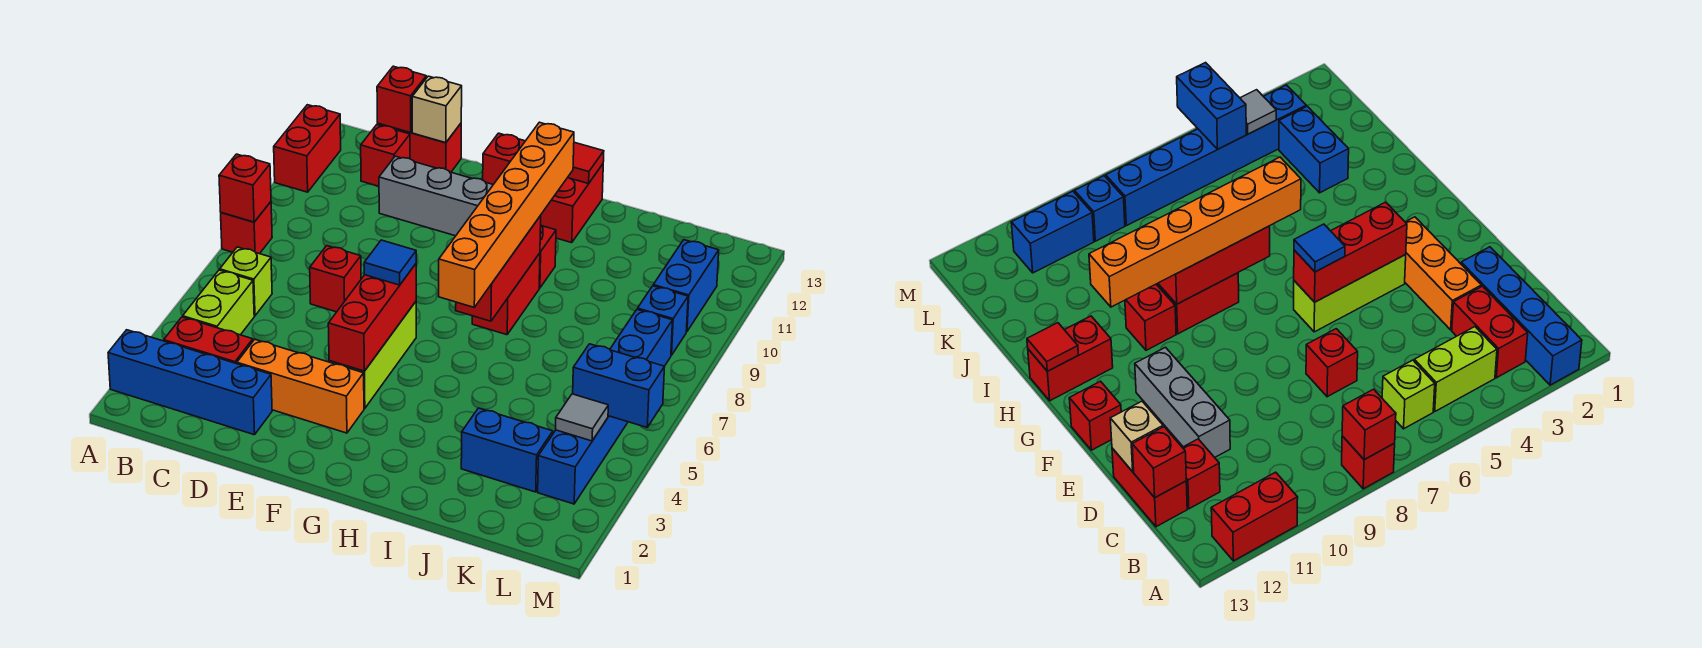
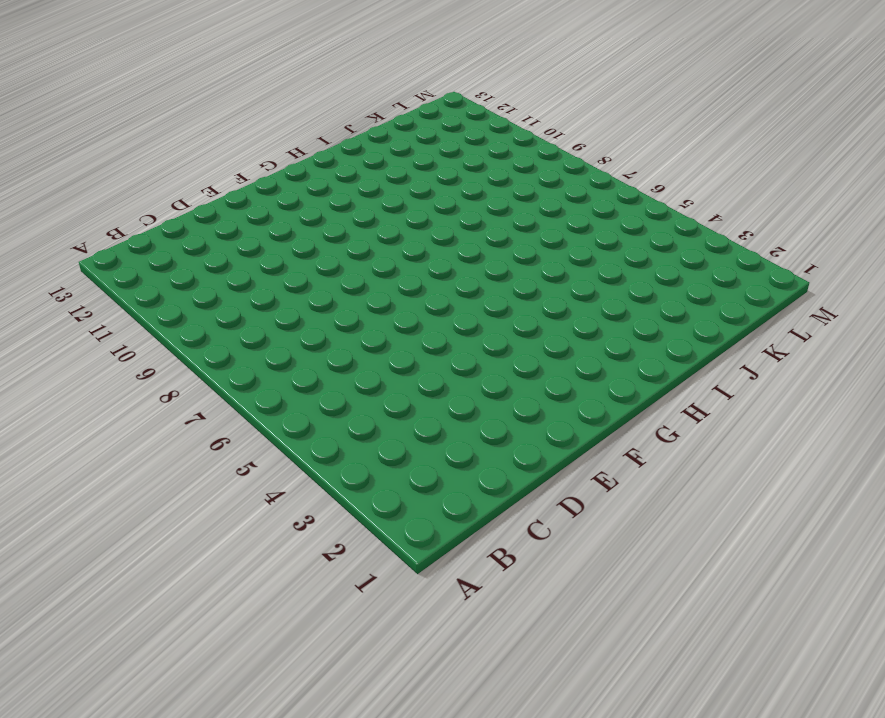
none -> blue brick A2:D2 level 1
none -> red brick A8 level 1
none -> red brick A11:A12 level 1
none -> red brick B3:C3 level 1

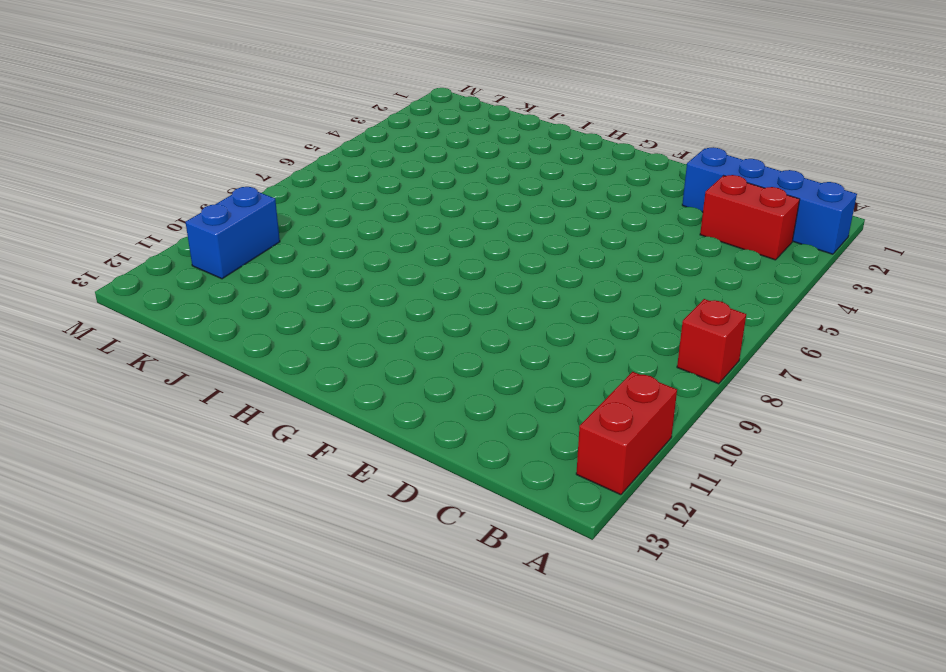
none -> lime brick B4:B5 level 1
none -> lime brick B6 level 1
none -> red brick C12 level 1
none -> red brick C13:D13 level 1

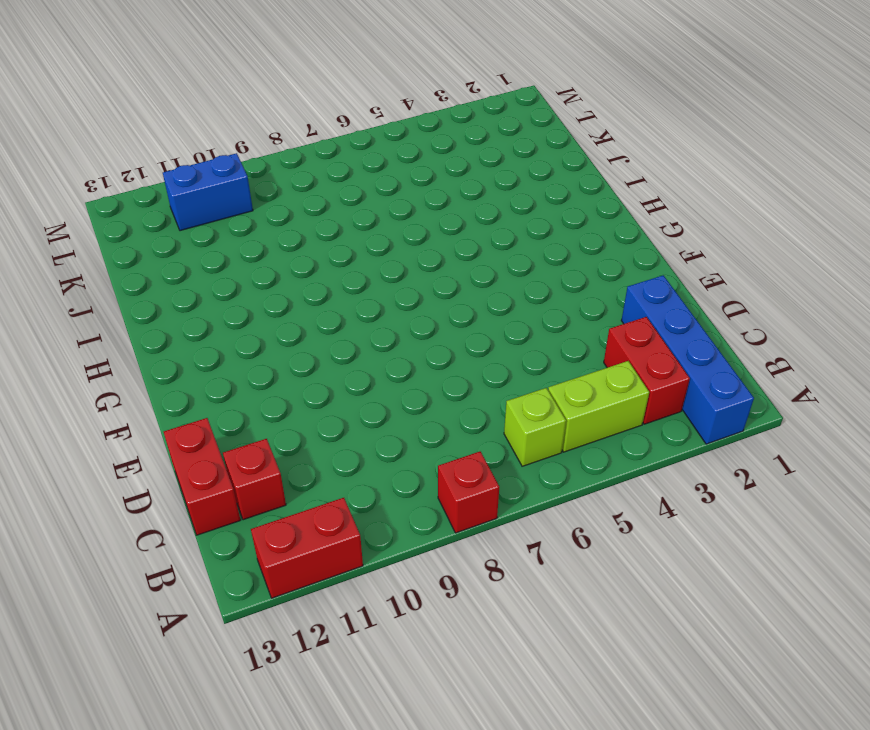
none -> orange brick D3:F3 level 1
none -> red brick D7 level 1
none -> grey brick D11:F11 level 1
none -> lime brick F4:F6 level 1

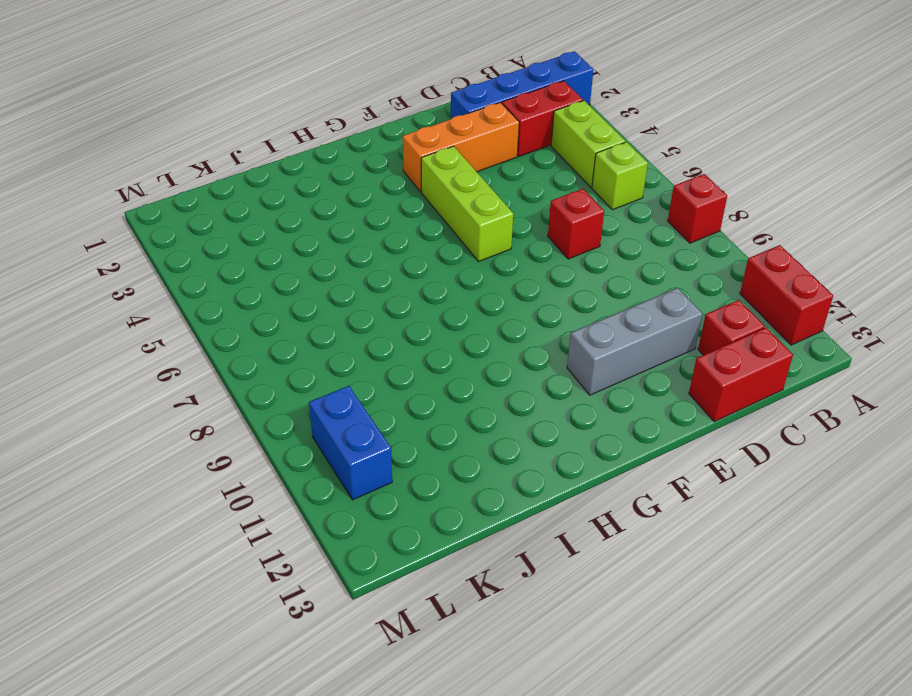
none -> red brick F13 level 1
none -> red brick H8:H9 level 1
none -> red brick H10 level 1
none -> red brick H12:H13 level 1

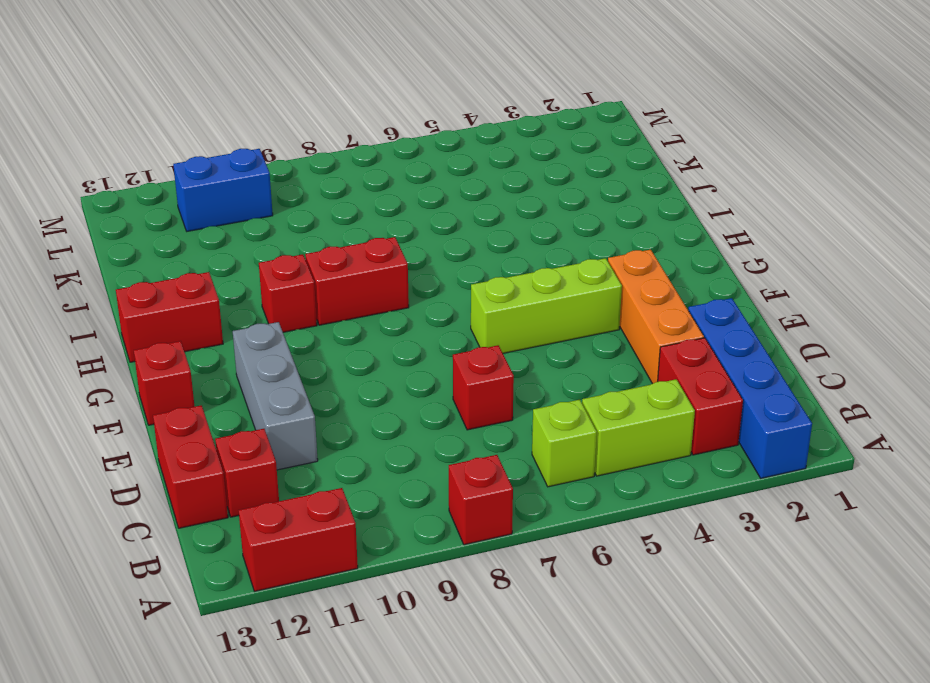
none -> blue brick J3:K3 level 1
none -> blue brick L3:L8 level 1
none -> blue brick L9 level 1
none -> red brick A8 level 2

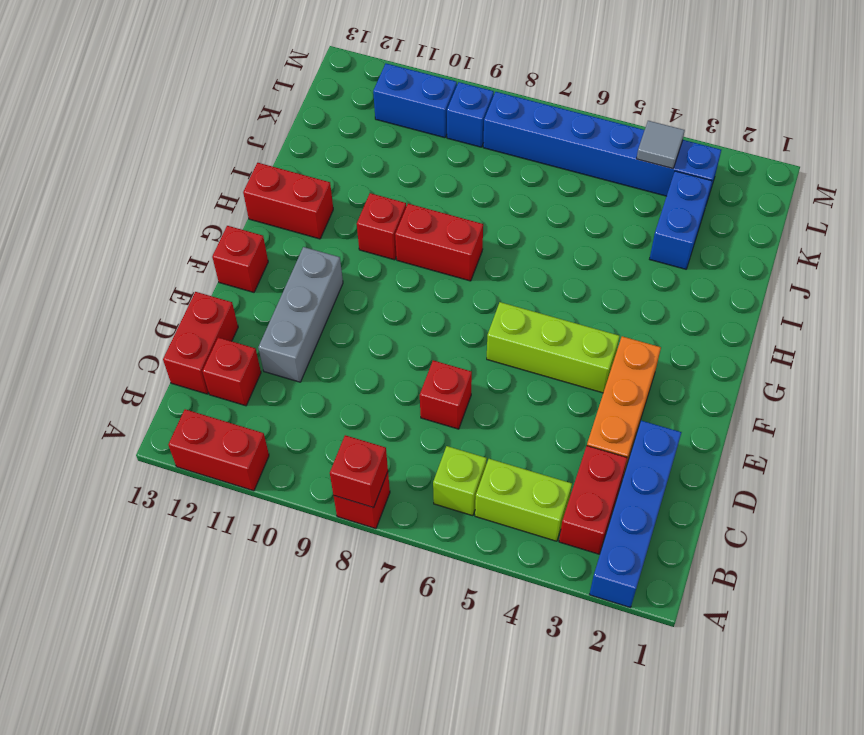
none -> red brick C13 level 2
none -> tan brick D13 level 2
none -> red brick F4:F6 level 2
none -> red brick H7:H9 level 2

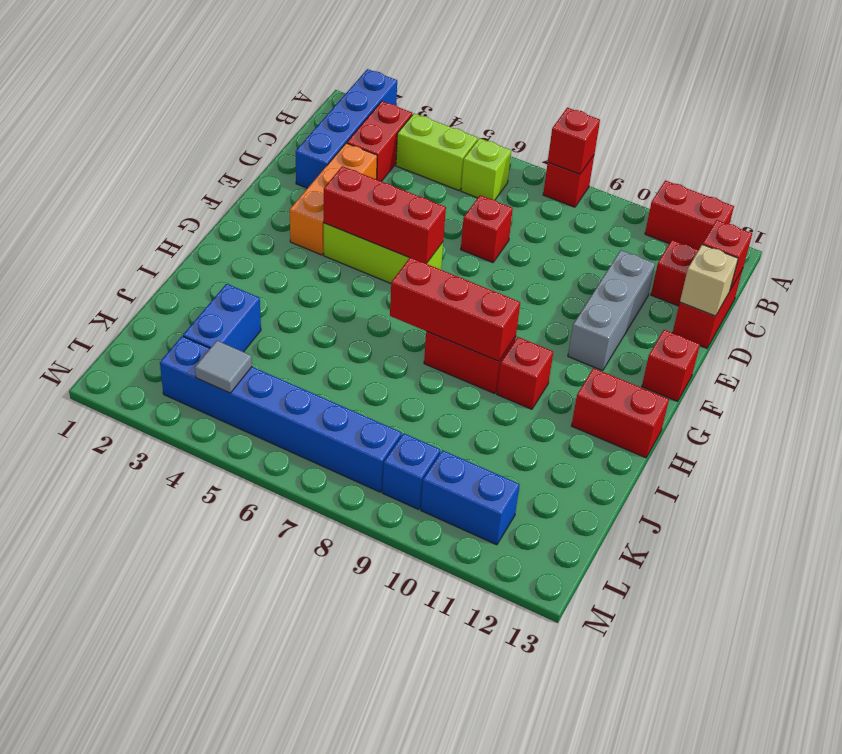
none -> red tile H13 level 2
none -> blue brick L5:M5 level 2
none -> blue tile F6 level 3
none -> orange brick H6:H11 level 3

